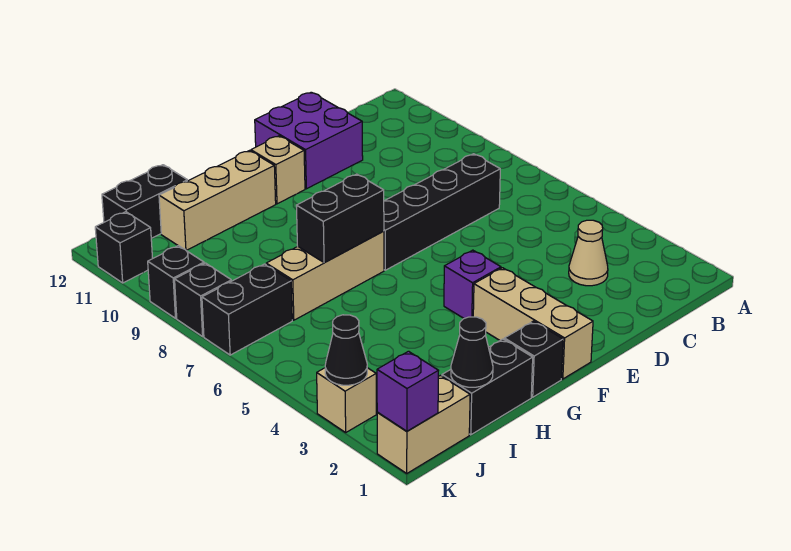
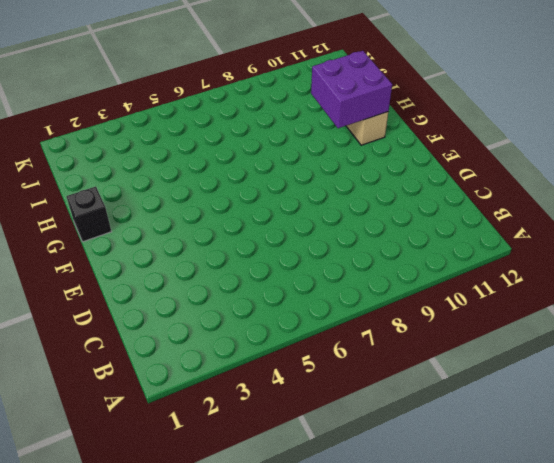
purple brick G10:H11 level 2 -> purple brick D11:E12 level 1
none -> tan cone C3 level 1
none -> black brick C7:F7 level 1
none -> tan brick F1:F3 level 1

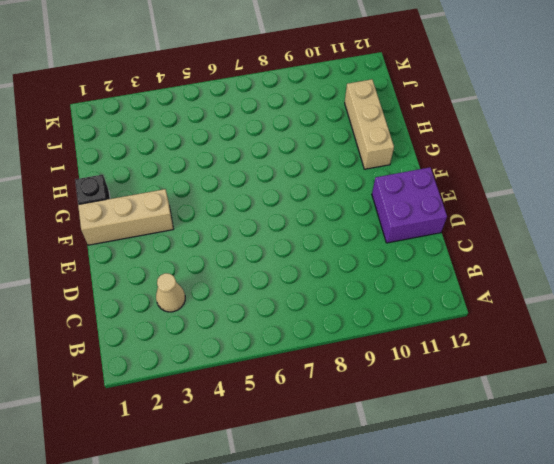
none -> black brick C7:F7 level 1
none -> purple brick F4 level 1
none -> tan brick F11 level 1

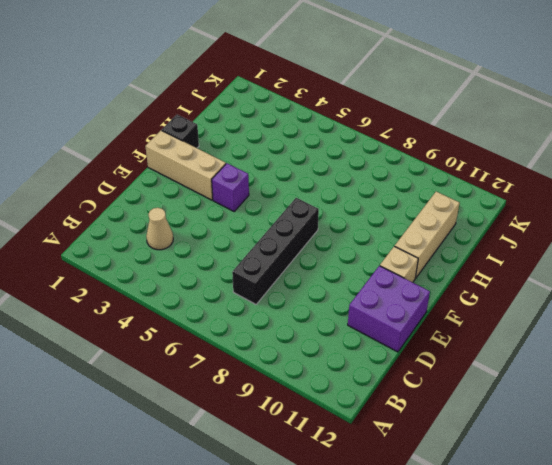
none -> tan brick G7:I7 level 1
none -> black brick H1:I1 level 1
none -> black brick I12:J12 level 1

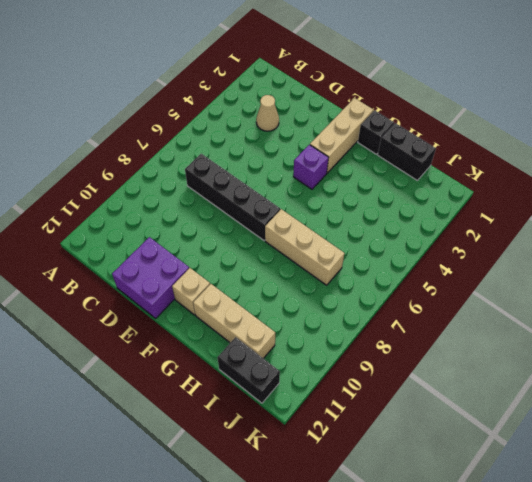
none -> tan brick J1:K1 level 1
none -> black brick J7:K7 level 1
none -> tan brick K3 level 1

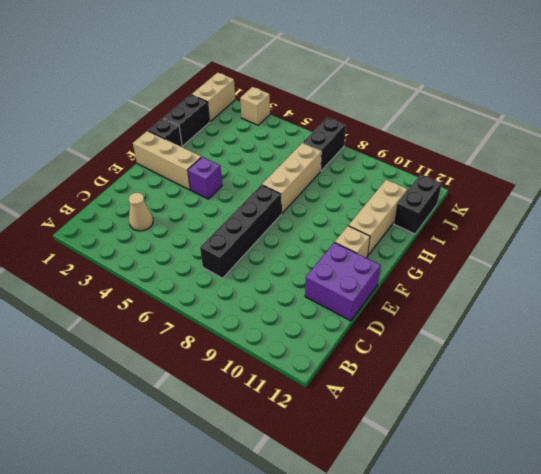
none -> black brick K8 level 1
none -> black brick K9 level 1
none -> black brick K11 level 1

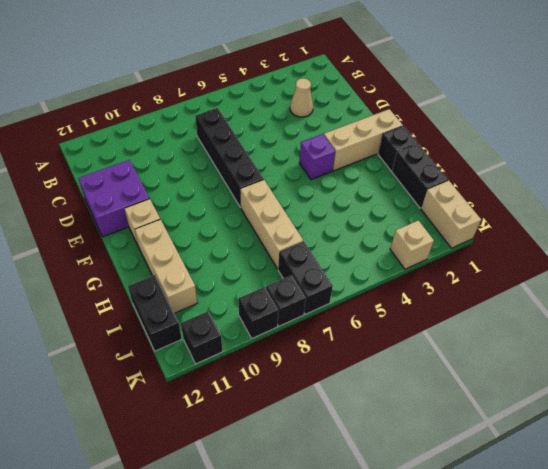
none -> black brick G7:H7 level 2
none -> black cone I1 level 2
none -> purple brick K1 level 2

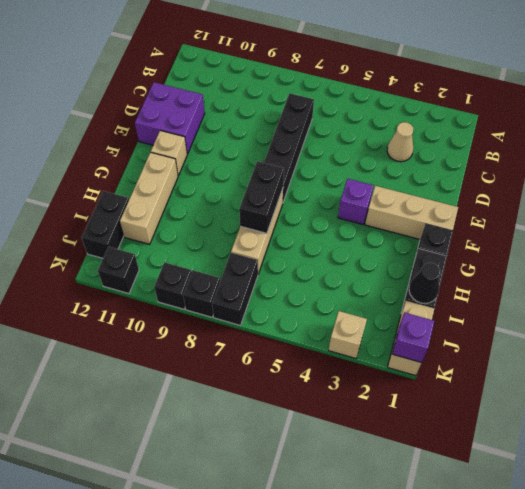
none -> black cone K3 level 2

